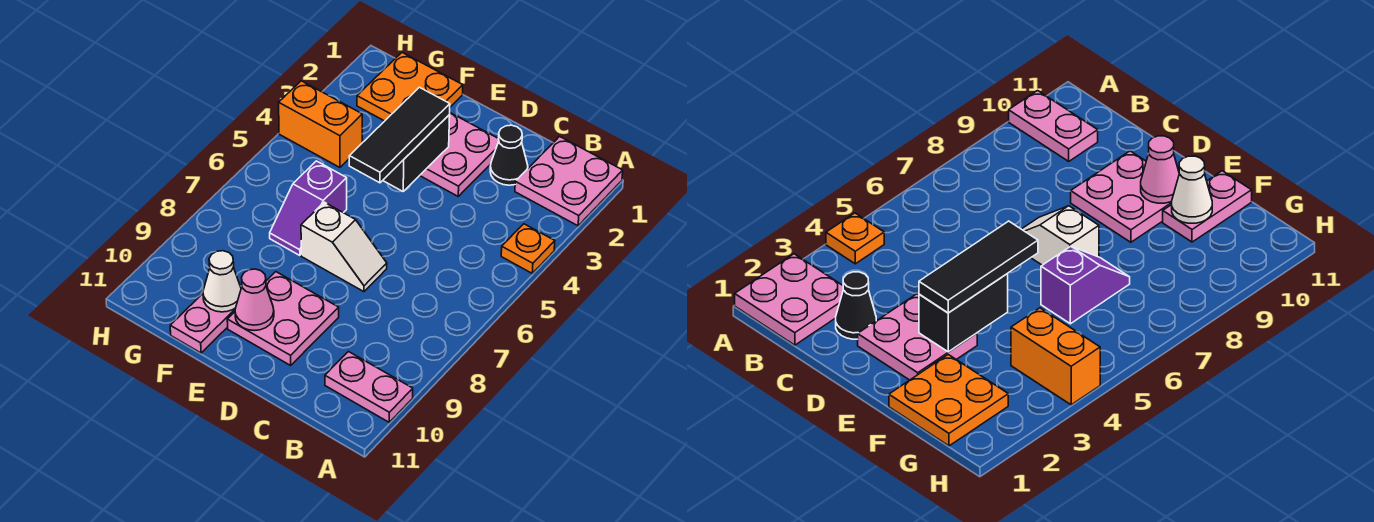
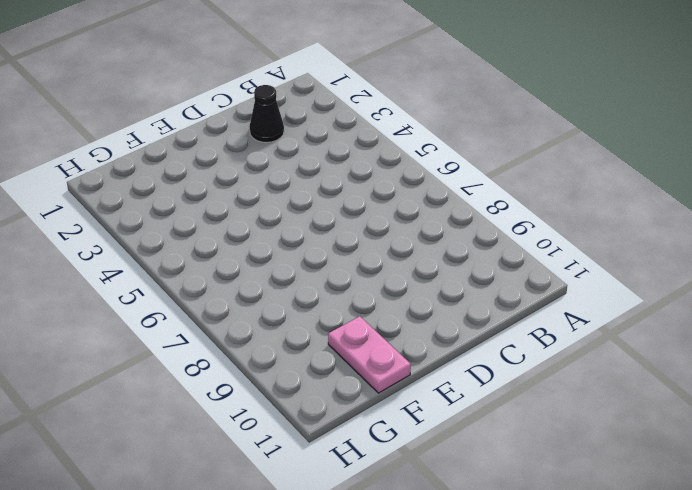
none -> pink plate A1:B2 level 1
none -> orange plate A4 level 1
none -> pink plate A10:B10 level 1

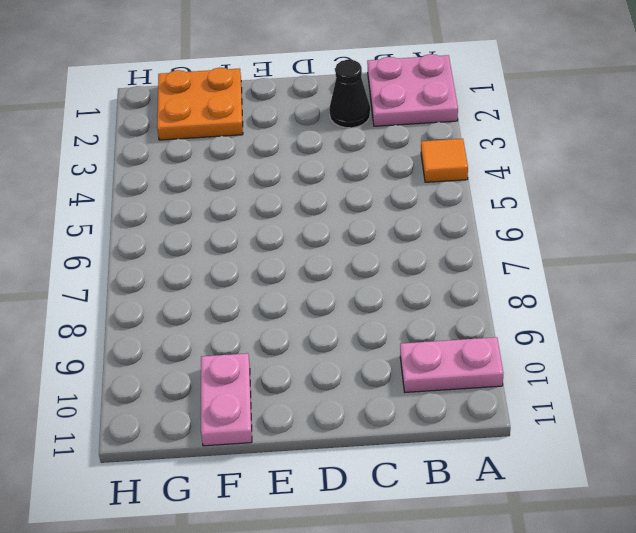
orange tile A4 level 1 -> orange plate A4 level 1
none -> pink plate D2:E3 level 1
none -> white slope D7:E7 level 1 top E
none -> pink plate D9:E10 level 1

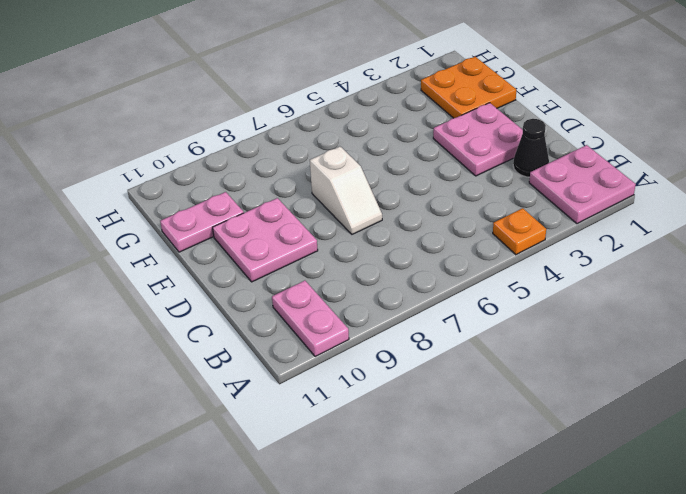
none -> purple slope F6:F7 level 1 top 6
none -> orange brick G4:H4 level 1
none -> black brick E3:E4 level 2

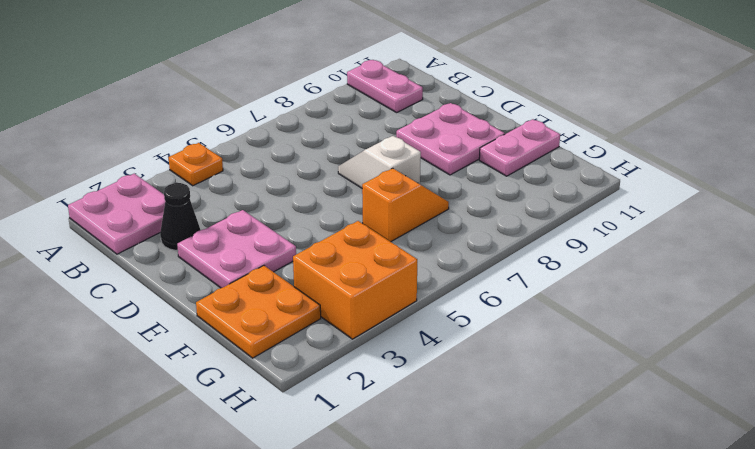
orange slope F6:F7 level 1 top 6 -> purple slope F6:F7 level 1 top 6
orange brick G3:H4 level 1 -> orange brick G4:H4 level 1
none -> black brick E3:E4 level 2
none -> pink cone E10 level 2
none -> white cone F10 level 2

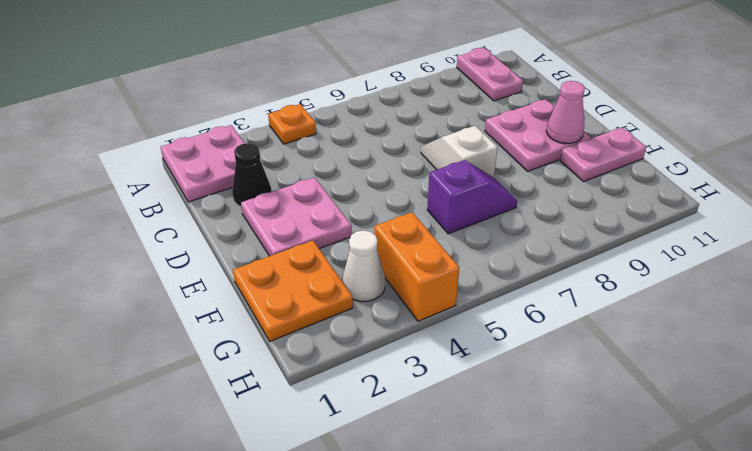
white cone G3 level 1 -> white cone F10 level 2
none -> black brick E3:E4 level 2
none -> black tile E3:E5 level 3

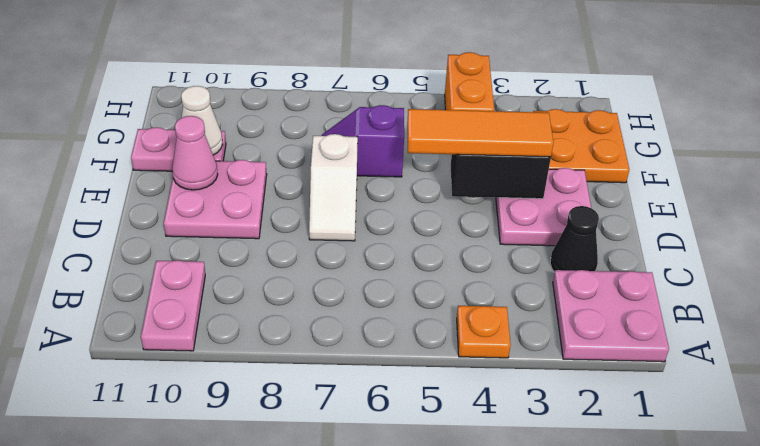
orange tile E3:E5 level 3 -> black tile E3:E5 level 3

